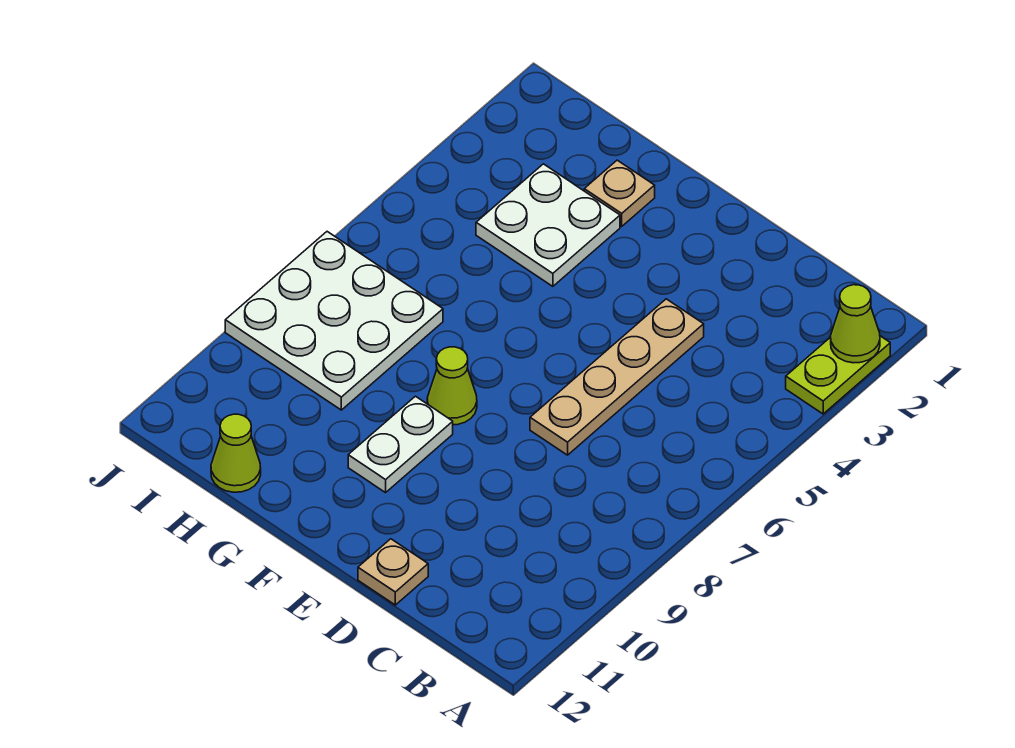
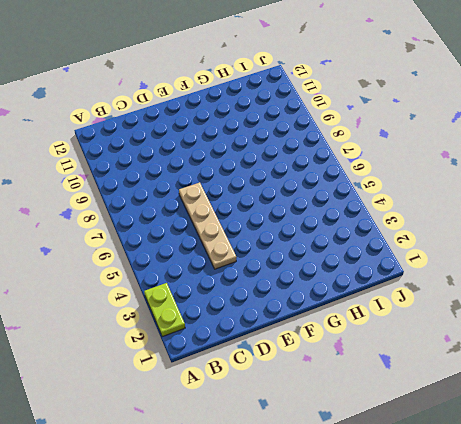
none -> tan plate D12 level 1
none -> lime cone F8 level 1

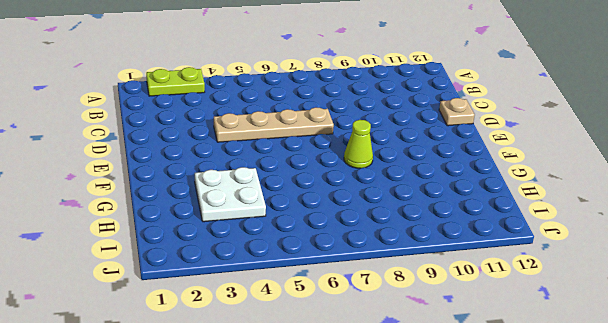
none -> white plate F9:F10 level 1
none -> tan plate G2 level 1

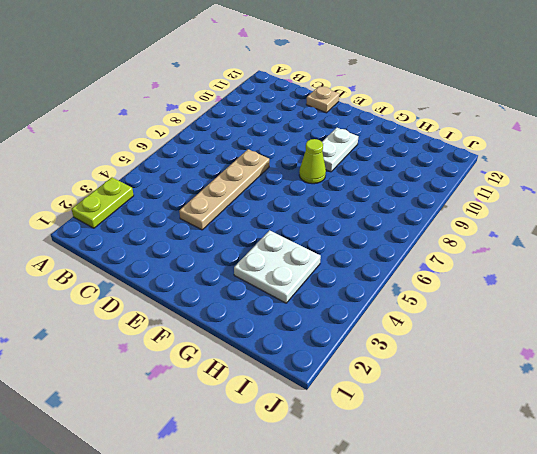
none -> tan plate G2 level 1
none -> white plate H7:J9 level 1

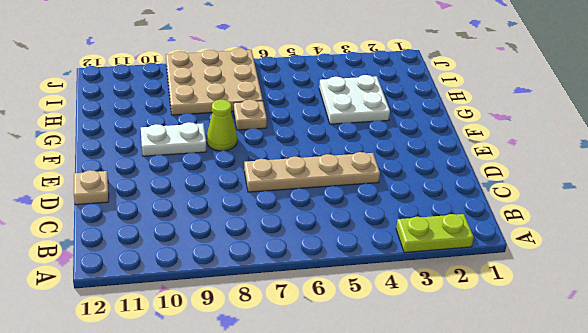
tan plate G7 level 1 -> tan plate G2 level 1
tan plate H7:J9 level 1 -> white plate H7:J9 level 1
none -> lime cone H12 level 1
none -> lime cone A2 level 2

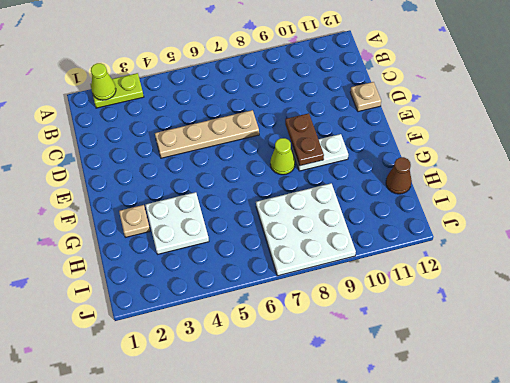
brown plate E9:F9 level 2 -> none
brown cone H12 level 1 -> lime cone H12 level 1

